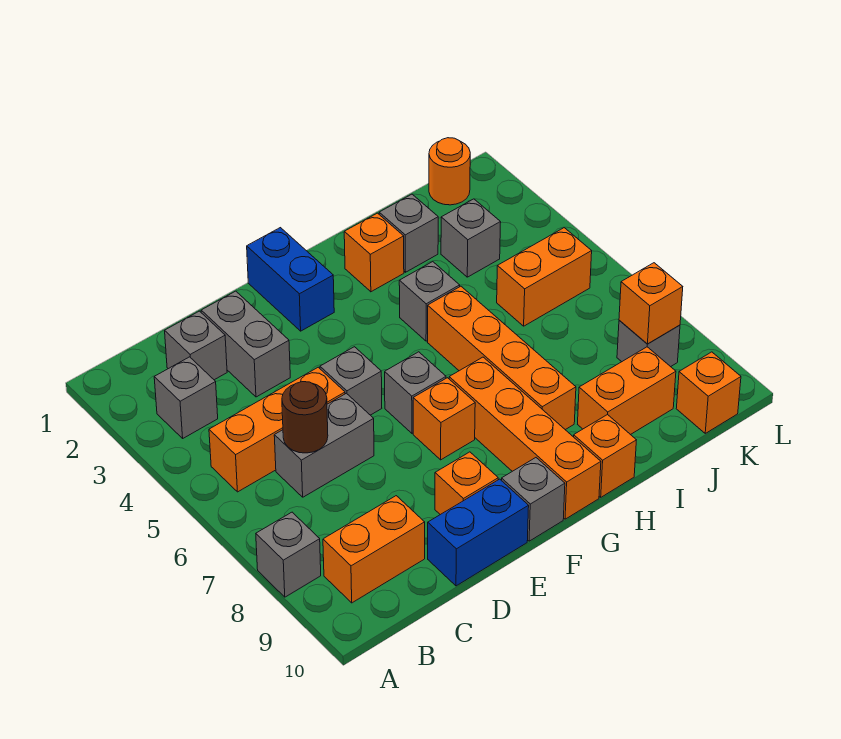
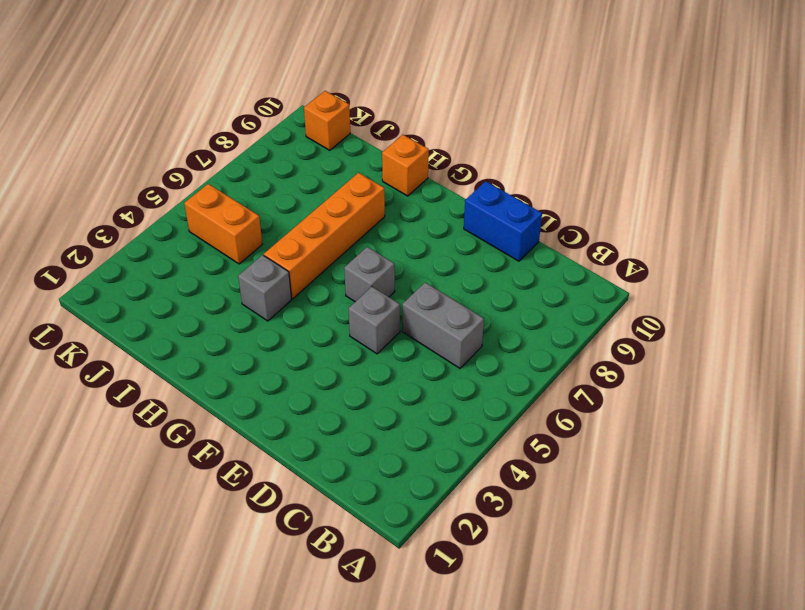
none -> grey brick A8 level 1
none -> grey brick B3 level 1
none -> orange brick B5:D5 level 1

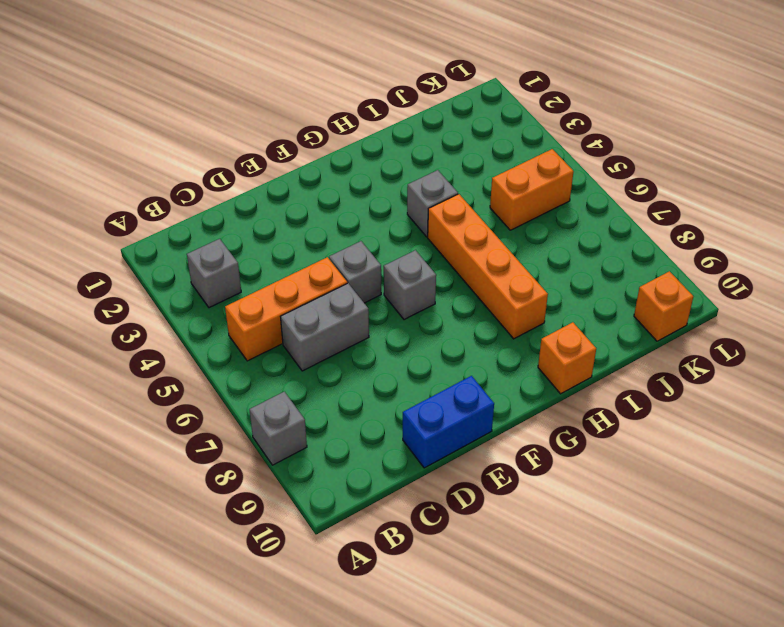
none -> orange brick B9:C9 level 1
none -> grey brick C2 level 1
none -> grey brick D2:D3 level 1

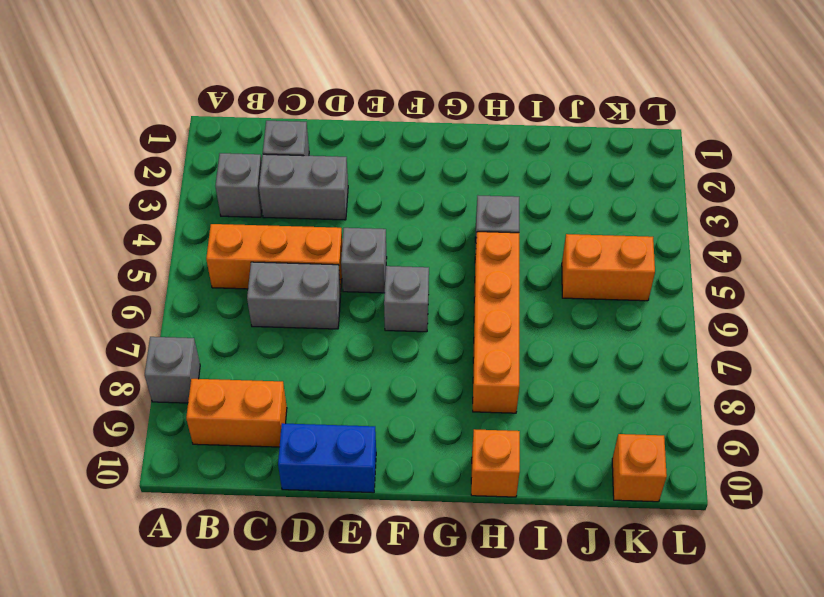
grey brick C3:D3 level 1 -> grey brick D2:D3 level 1
none -> orange brick E9 level 1
none -> blue brick F1:F2 level 1
none -> orange brick F7 level 1

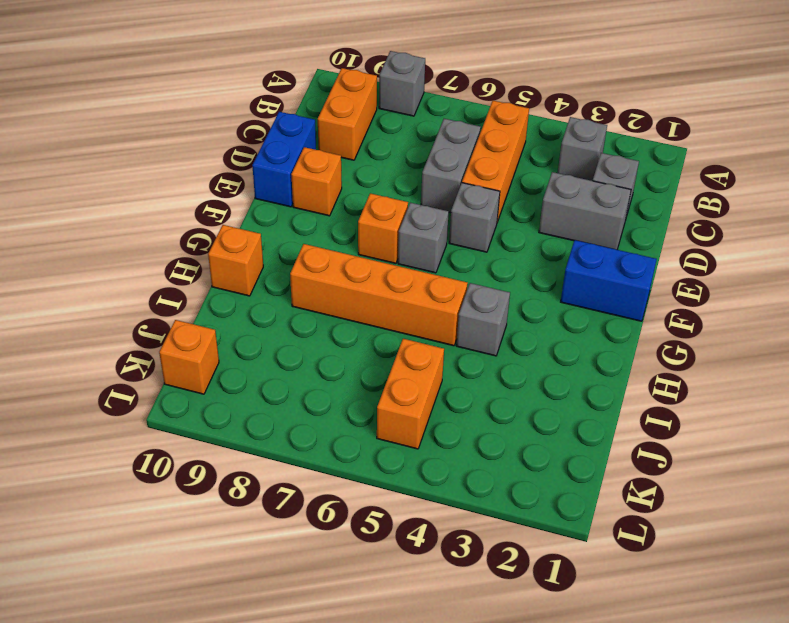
none -> grey brick F10 level 1
none -> orange brick G7:G10 level 1
none -> orange brick H2 level 1

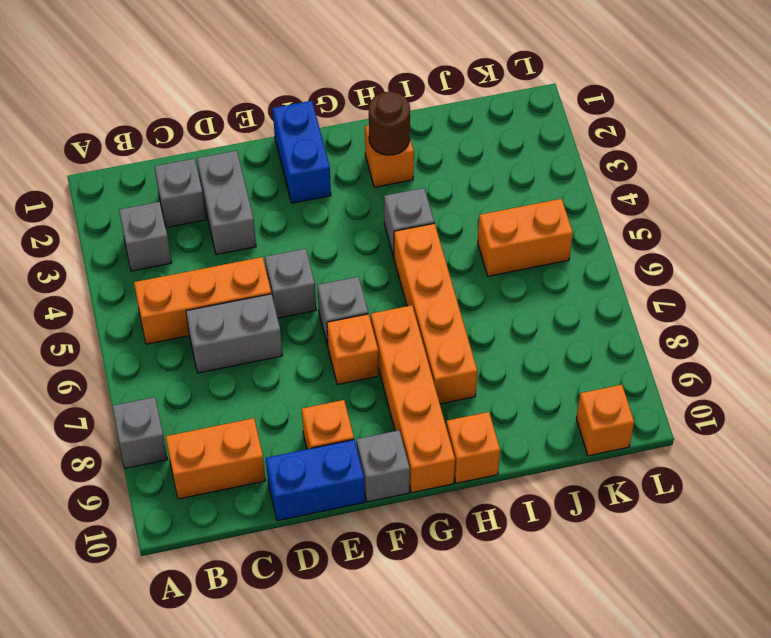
brown round brick H2 level 2 -> brown round brick C6 level 2
none -> grey brick I2 level 1
none -> orange brick I9:J9 level 1
none -> grey brick J3 level 1

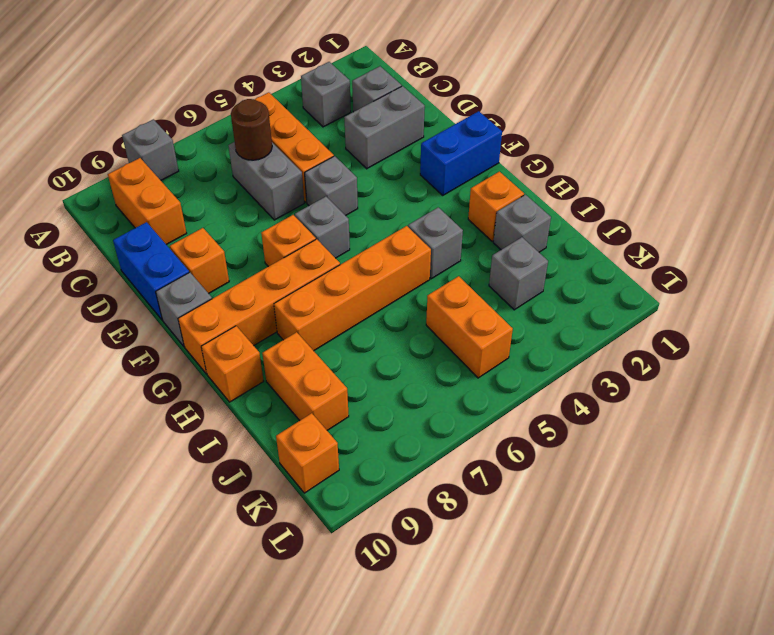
none -> orange round brick K1 level 1
none -> grey brick K8 level 1
none -> orange brick K8 level 2

